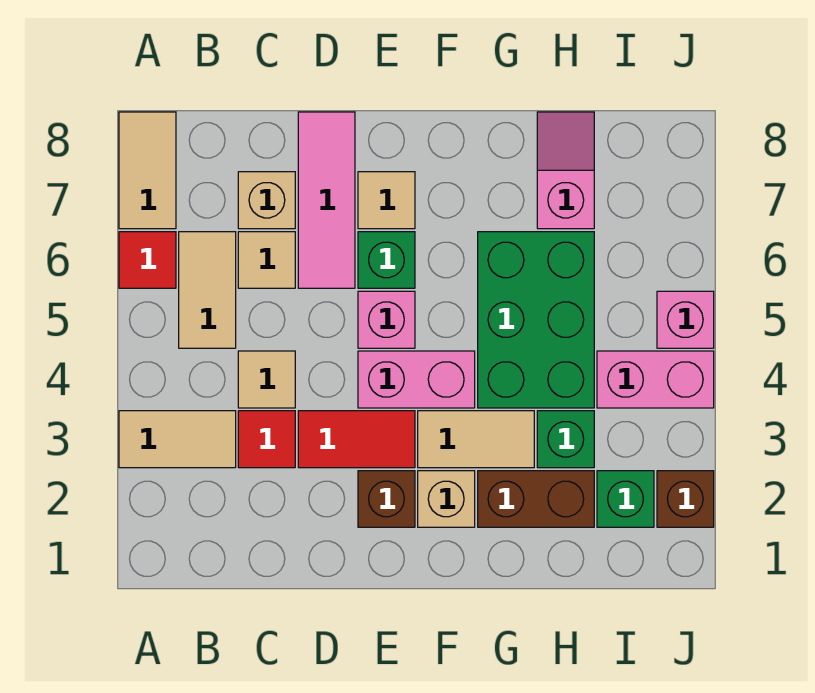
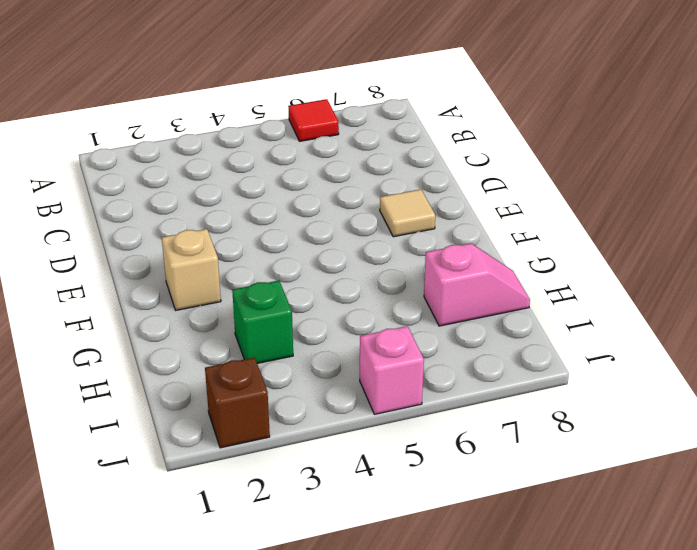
none -> tan tile A3:B3 level 1
none -> tan tile A7:A8 level 1
none -> tan tile B5:B6 level 1

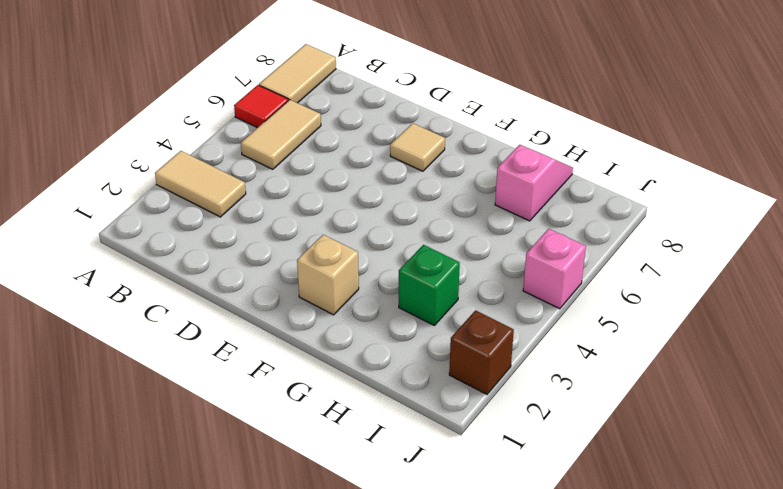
none -> red tile C3 level 1
none -> tan tile C4 level 1
none -> tan tile C6 level 1

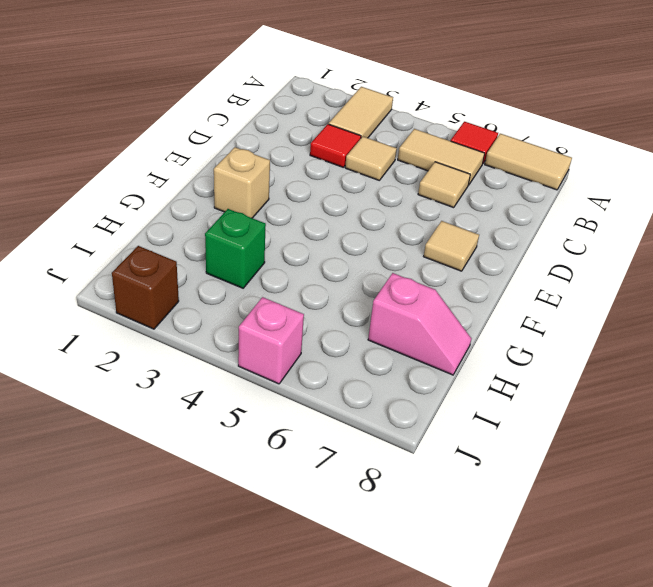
none -> tan brick C7 level 1
none -> red tile D3:E3 level 1
none -> pink tile D6:D8 level 1

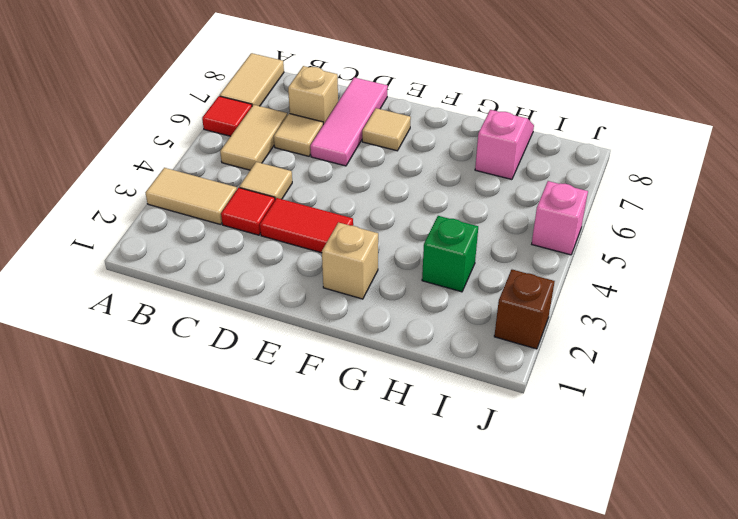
none -> brown brick E2 level 1
none -> pink brick E4:F4 level 1
none -> pink brick E5 level 1

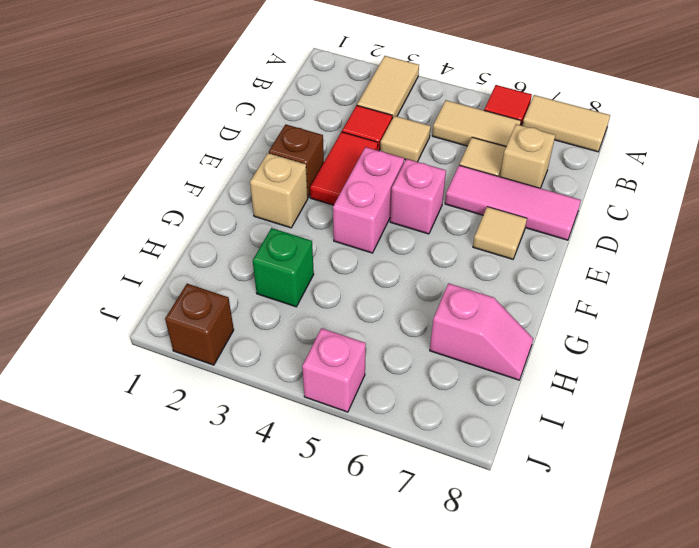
none -> green brick E6 level 1
none -> tan tile F3:G3 level 1
none -> brown brick G2:H2 level 1

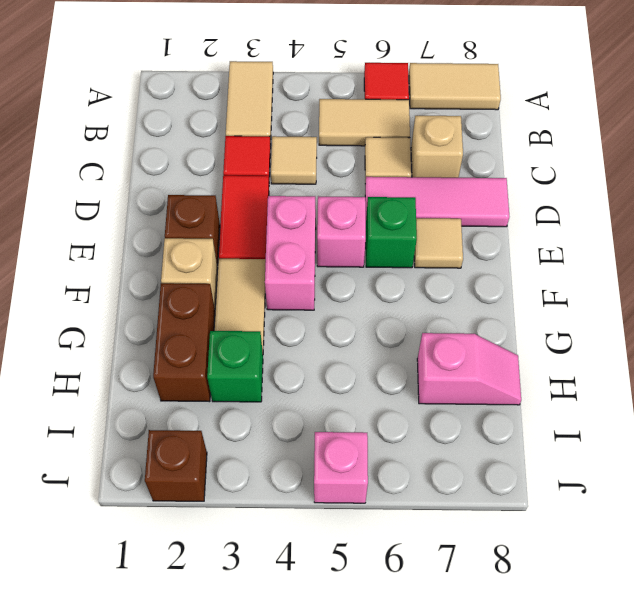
none -> green brick G4:H6 level 1
none -> green brick I2 level 1
none -> pink brick I4:J4 level 1

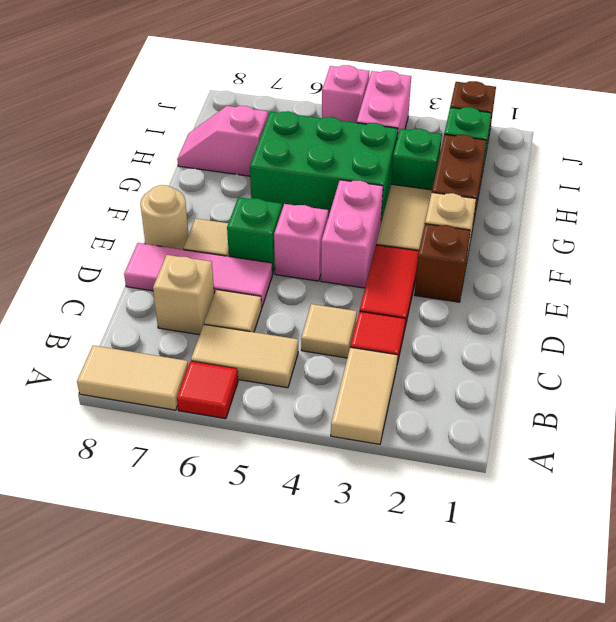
tan round brick E8 level 1 -> none

